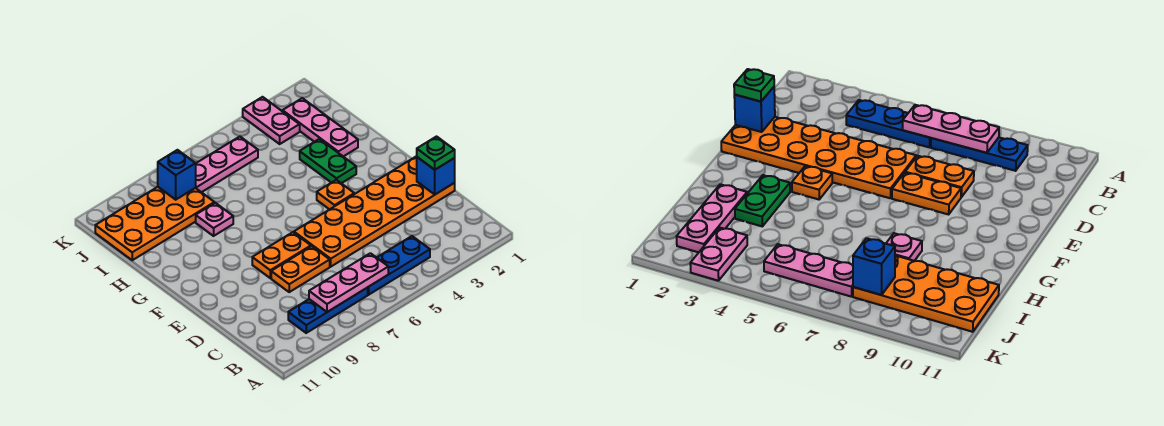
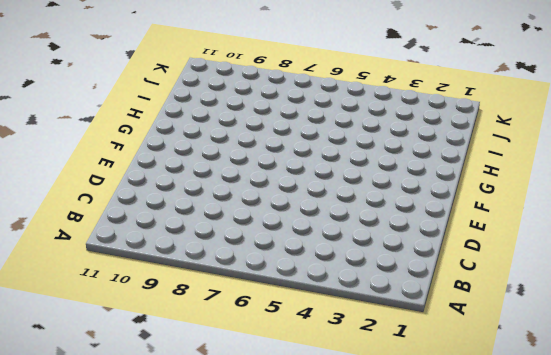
none -> blue plate B4:B6 level 1
none -> blue plate B7:B9 level 1
none -> orange plate D1:E6 level 1

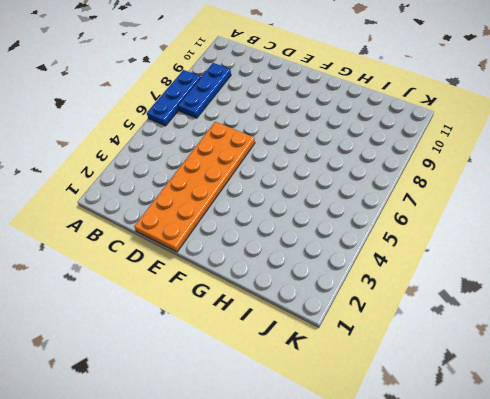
blue plate A6:A8 level 1 -> blue plate B4:B6 level 1
none -> orange plate D7:D8 level 1
none -> orange plate E7:E8 level 1
none -> orange plate F4 level 1

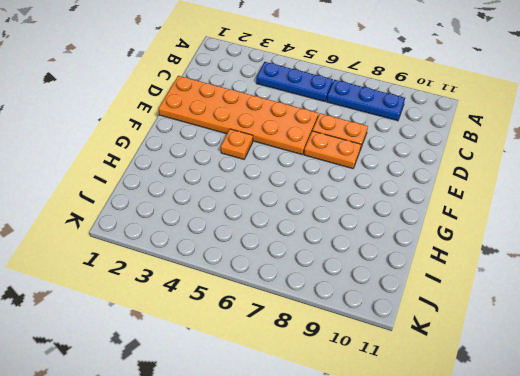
none -> green plate G3:H3 level 1
none -> pink plate H2:J2 level 1
none -> pink plate H8 level 1

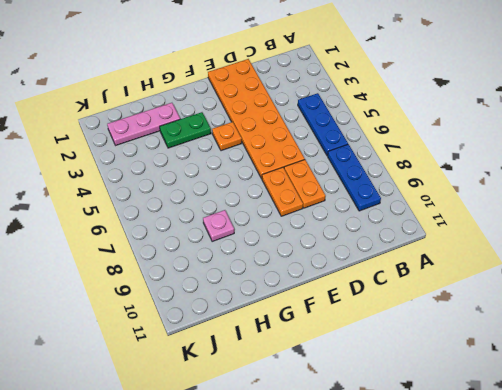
none -> orange plate I8:J11 level 1
none -> pink plate J3:K3 level 1
none -> pink plate J5:J7 level 1

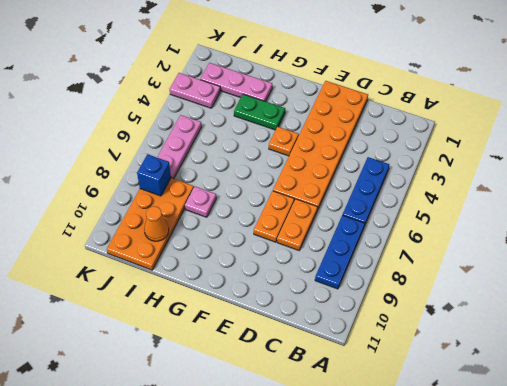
orange cone I10 level 2 -> none
none -> pink plate B6:B8 level 2
none -> blue brick D1 level 2
none -> green plate D1 level 3

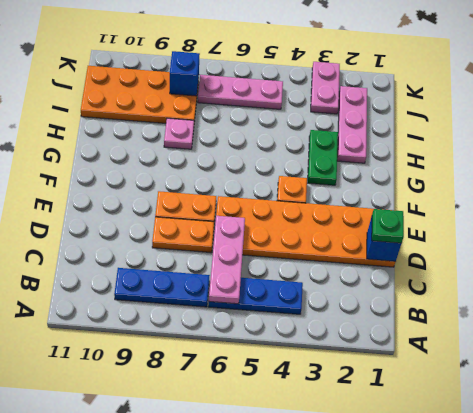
pink plate B6:D6 level 2 -> pink plate B6:B8 level 2

